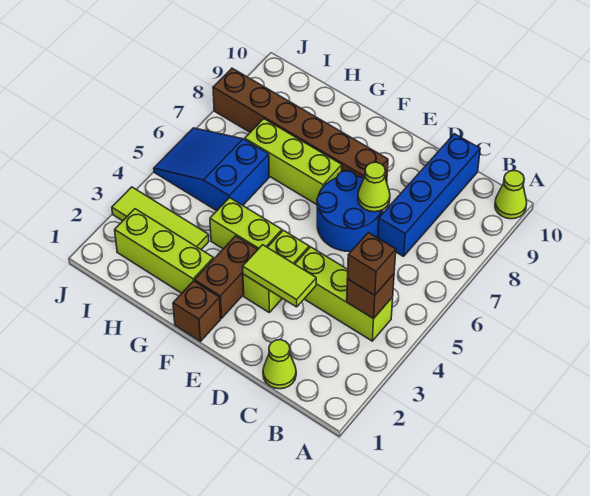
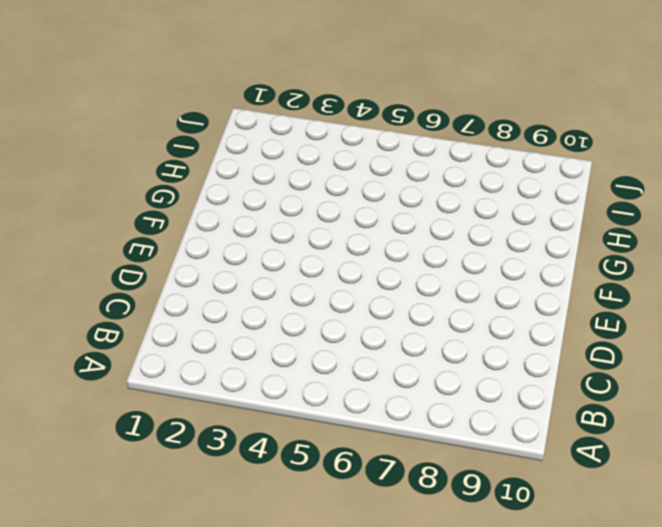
none -> lime cone A10 level 1
none -> lime brick B4:D4 level 1
none -> lime cone C1 level 1

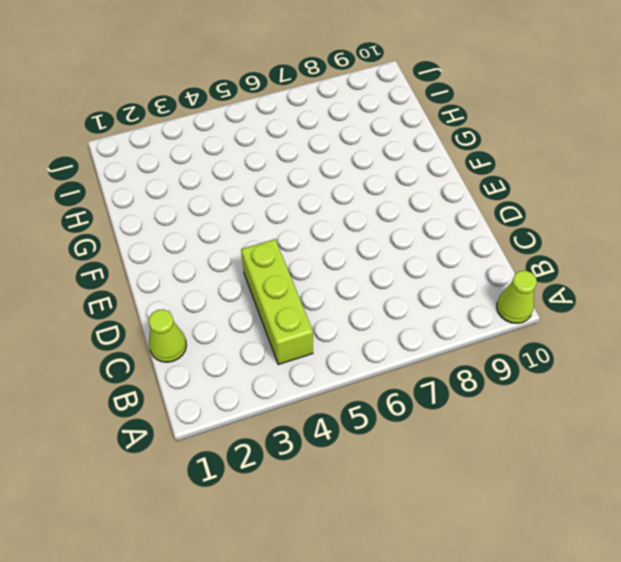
none -> blue brick C7:C10 level 1
none -> blue round brick D6:E7 level 1
none -> lime brick E3:E4 level 1

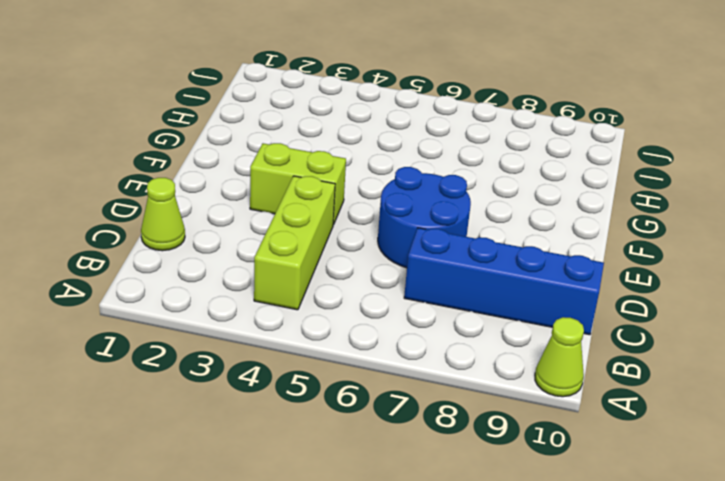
none -> brown brick E8:J8 level 1
none -> brown brick F1 level 1
none -> brown brick F2:F3 level 1

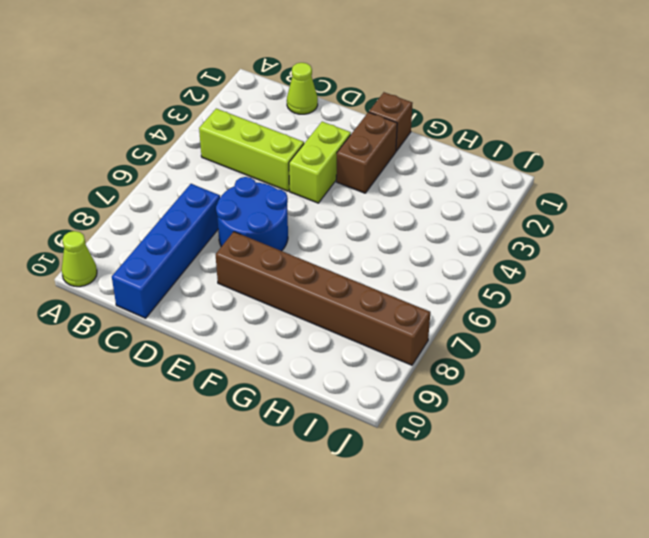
none -> lime brick F4:G4 level 1
none -> lime brick F7:H7 level 1
none -> lime brick G2:I2 level 1

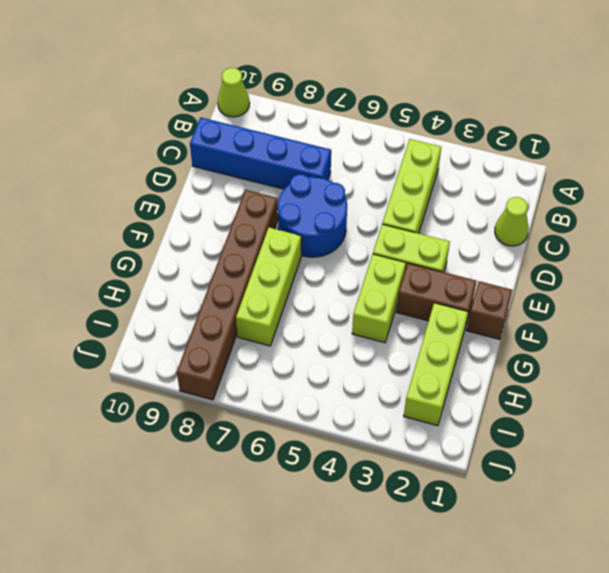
none -> lime tile H3:J3 level 1
none -> blue slope H5:J6 level 1 top H
none -> brown brick B4 level 2

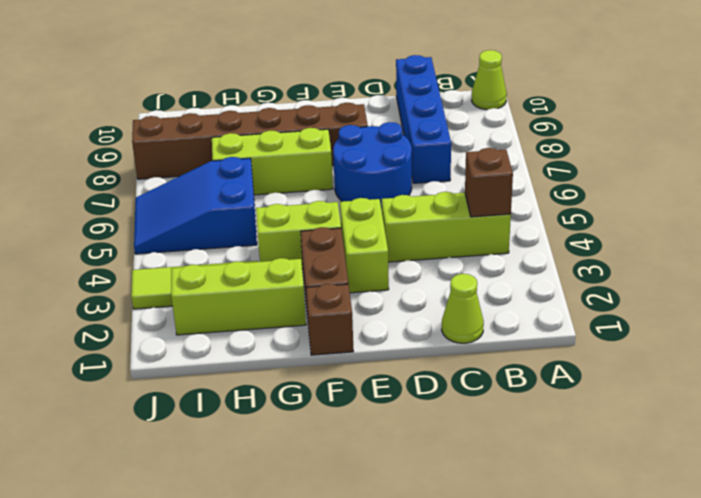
none -> lime tile D3:E3 level 2
none -> lime cone D7 level 2
none -> brown brick B4 level 3

